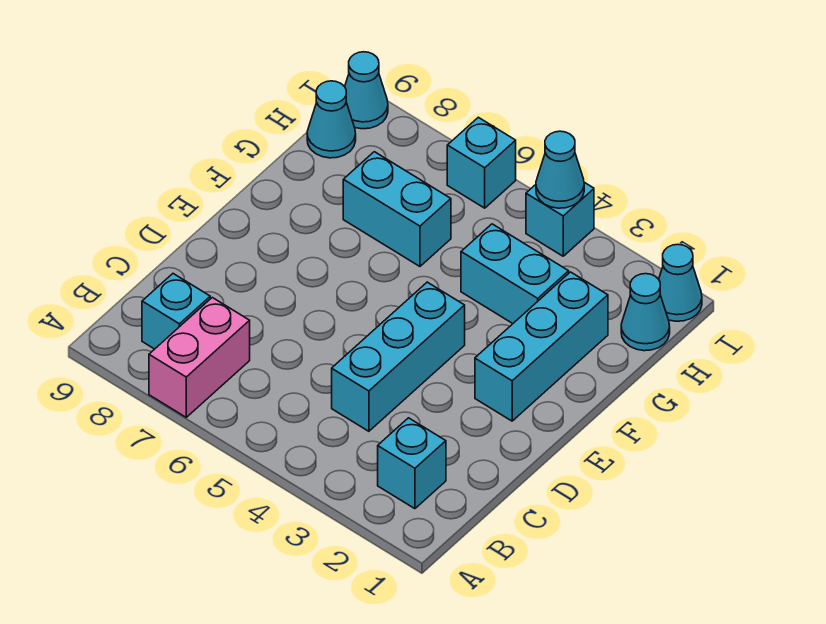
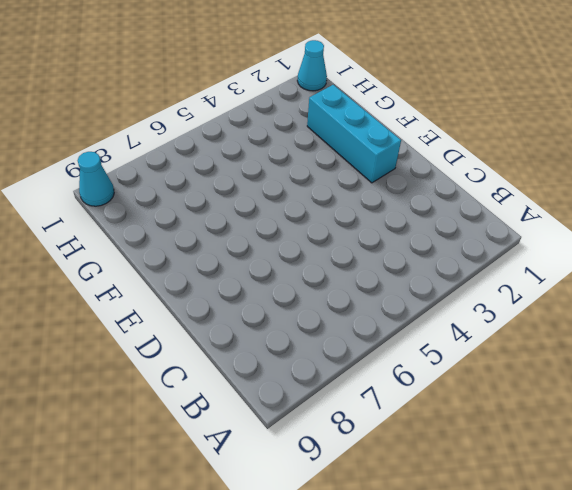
none -> pink brick A7:B7 level 1
none -> cyan brick B2 level 1
none -> cyan brick B8 level 1

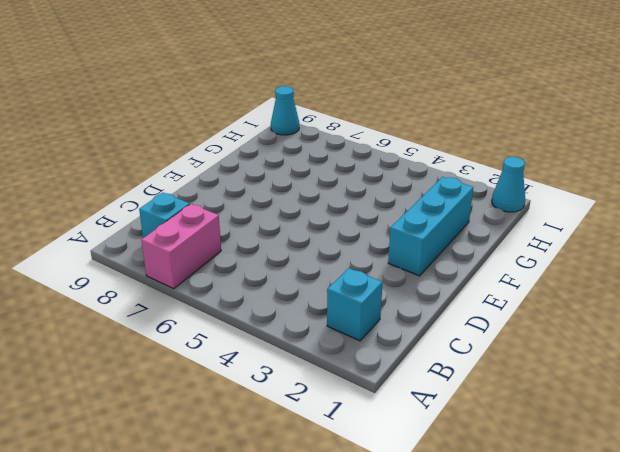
none -> cyan brick C4:E4 level 1
none -> cyan brick G3:G4 level 1
none -> cyan brick G6:G7 level 1

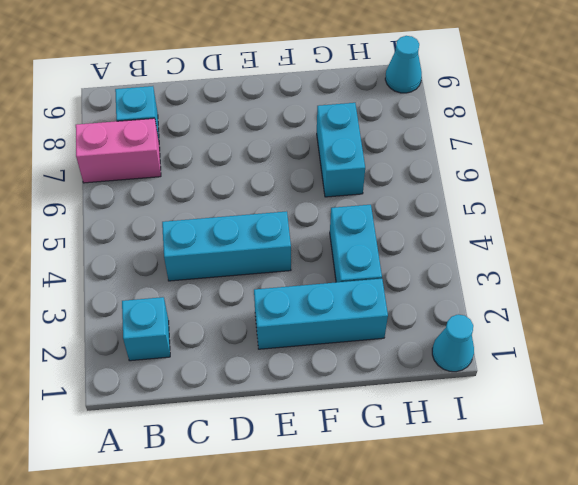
none -> cyan cone H1 level 1
none -> cyan cone H9 level 1
none -> cyan brick I4 level 1

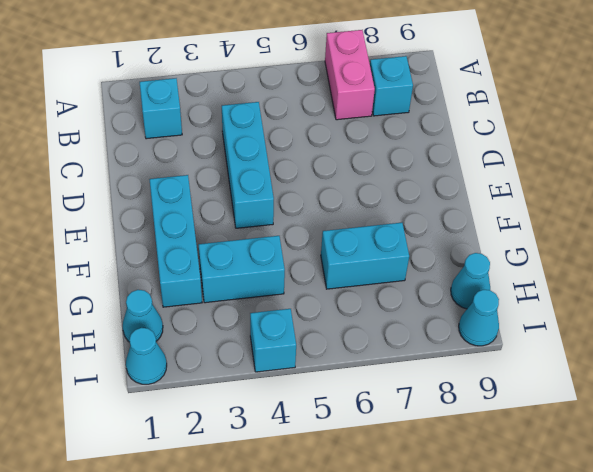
none -> cyan brick I6 level 1
none -> cyan cone I4 level 2

